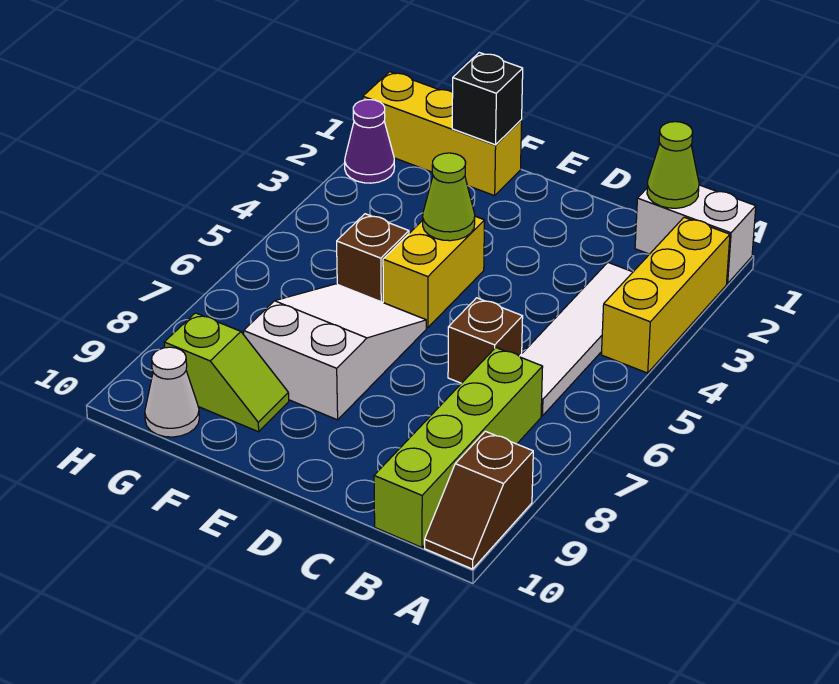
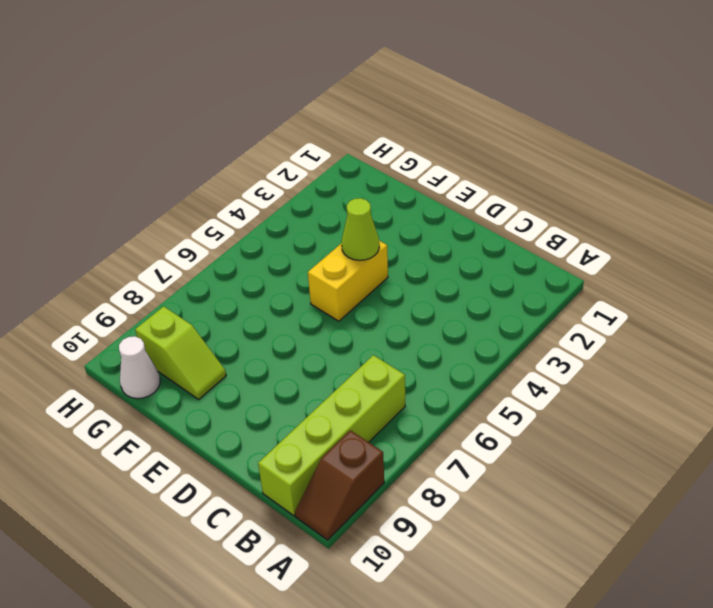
none -> white brick A1:B1 level 1
none -> yellow brick A2:A4 level 1
none -> white tile B3:B6 level 1

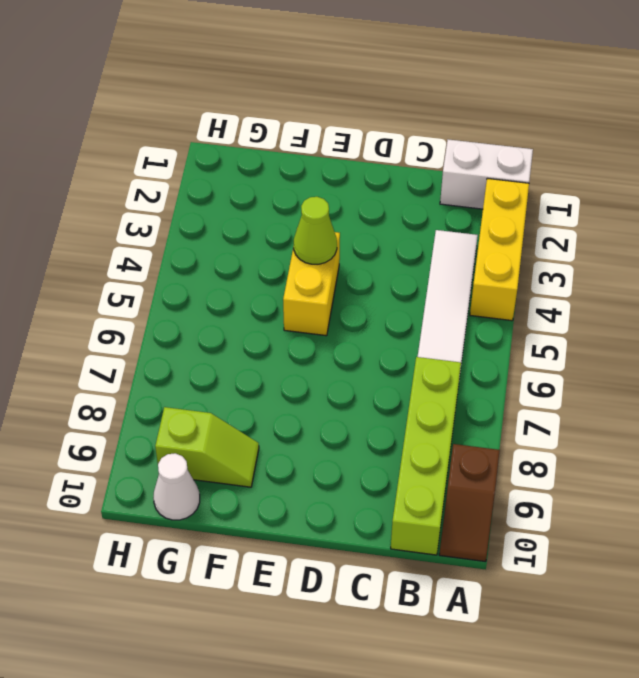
none -> brown brick C6 level 1
none -> white slope E6:F8 level 1 top 8
none -> yellow brick F1:H1 level 1

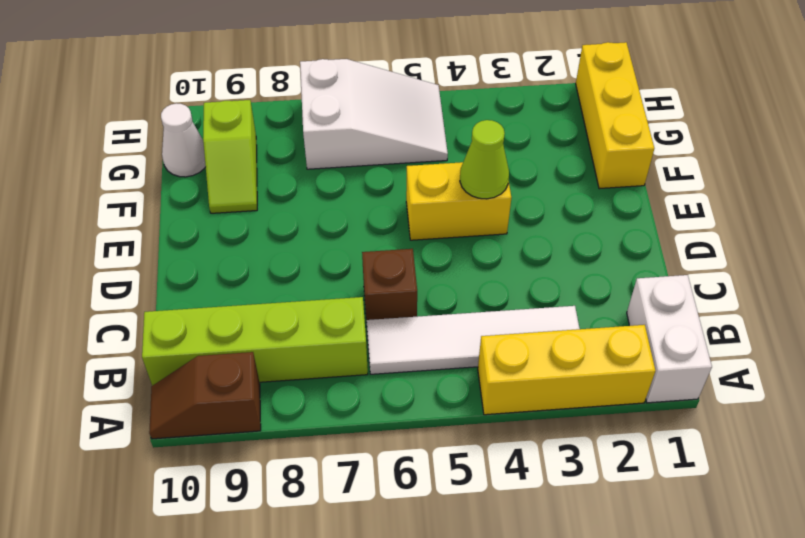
white slope G5:H7 level 1 top 7 -> white slope E6:F8 level 1 top 8
none -> brown brick F5 level 1
none -> purple cone H2 level 1
none -> lime cone B1 level 2

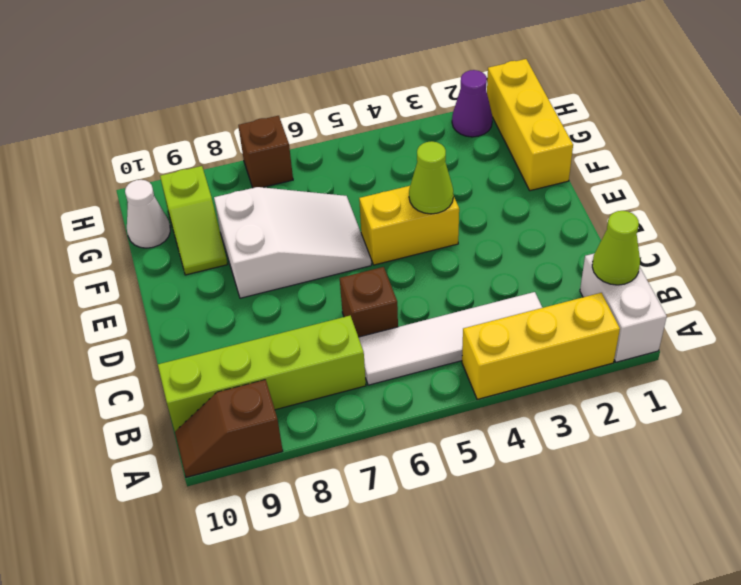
brown brick H7 level 1 -> brown brick F5 level 1
none -> black brick F1 level 2

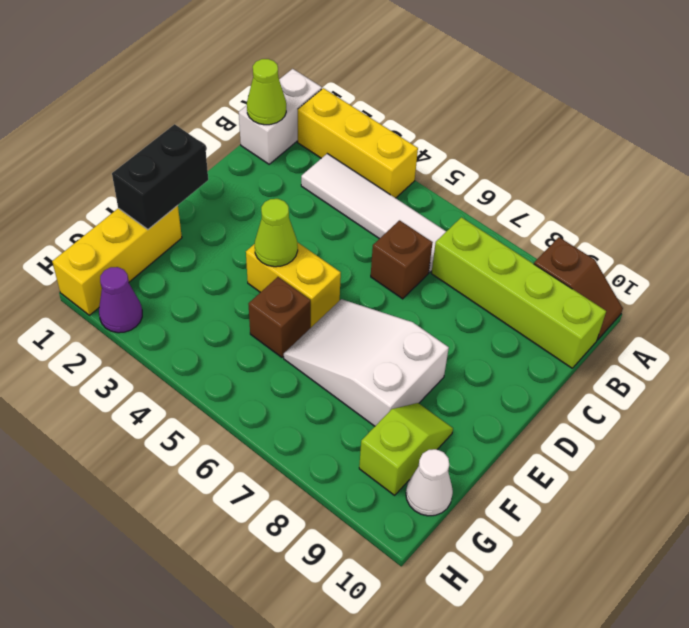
black brick E1:F1 level 2 -> black brick F1 level 2

